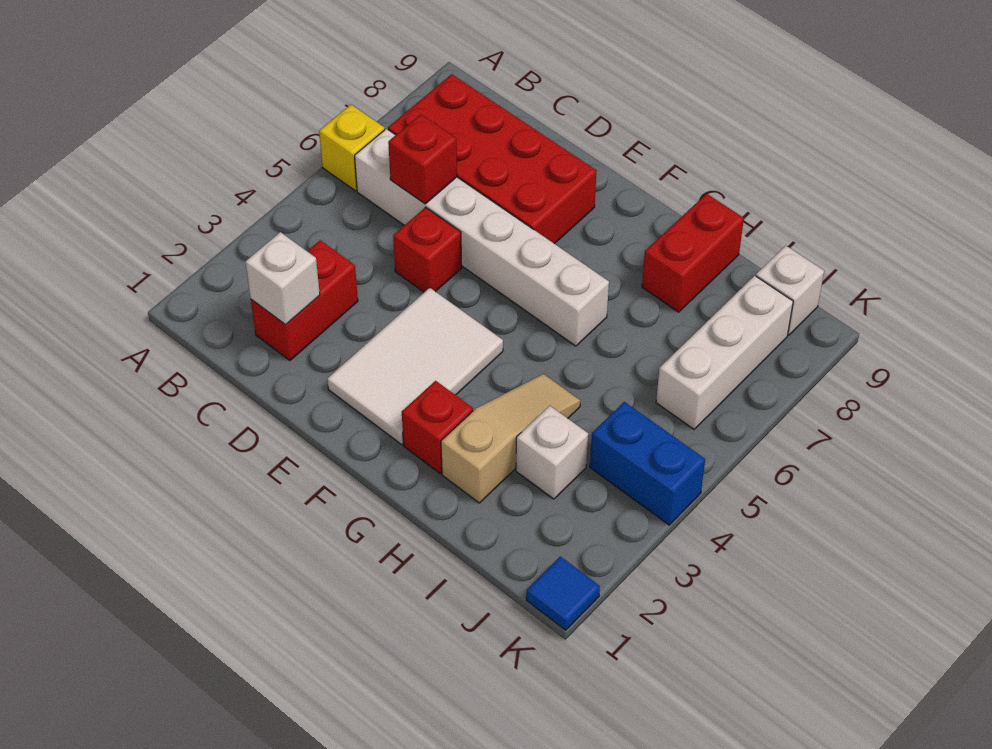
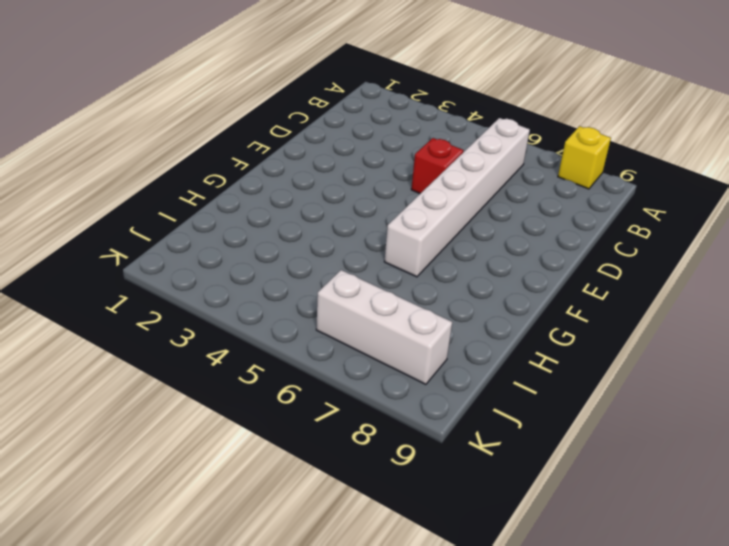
yellow brick A8 level 1 -> yellow brick A6 level 1
none -> red brick B7:E8 level 1
none -> red brick C2:C3 level 1
none -> white tile E2:F4 level 1

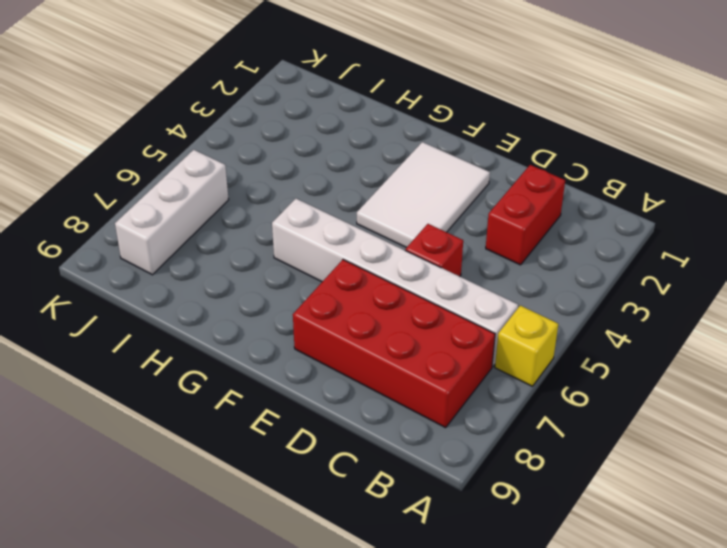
none -> red brick G2 level 1
none -> tan slope H2:H4 level 1 top 2
none -> red brick H8:H9 level 1

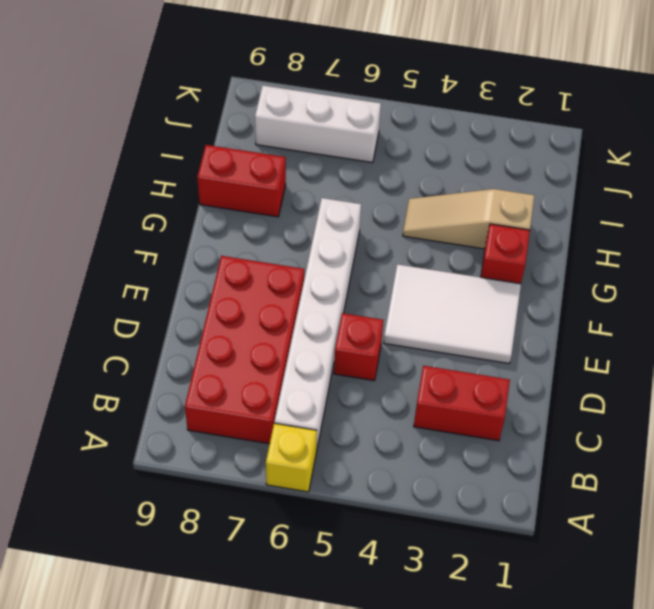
none -> white brick I3 level 1
none -> blue brick J4:K4 level 1
none -> white brick J9 level 1

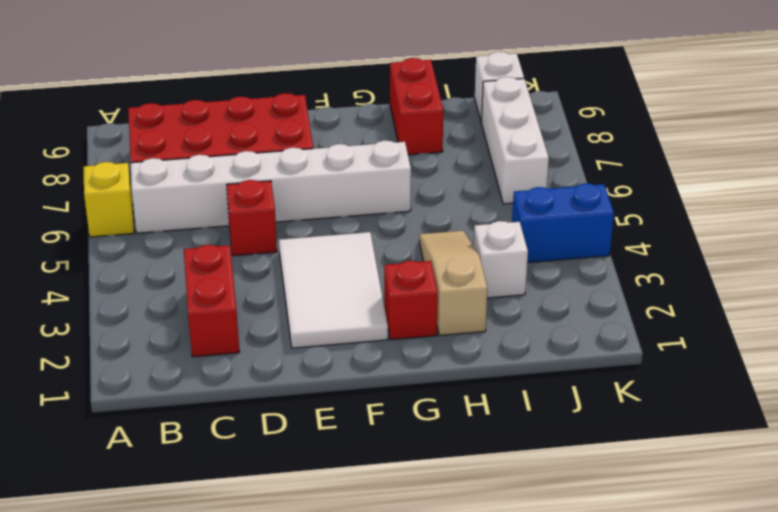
none -> blue tile K1 level 1
none -> white brick C2 level 2
none -> red brick C6 level 2

